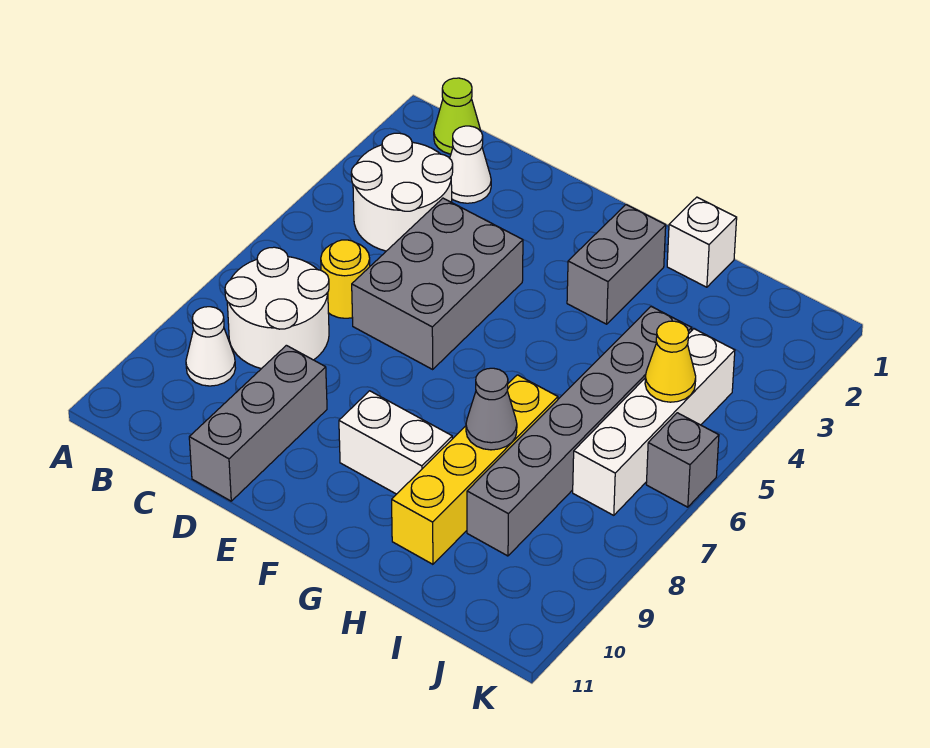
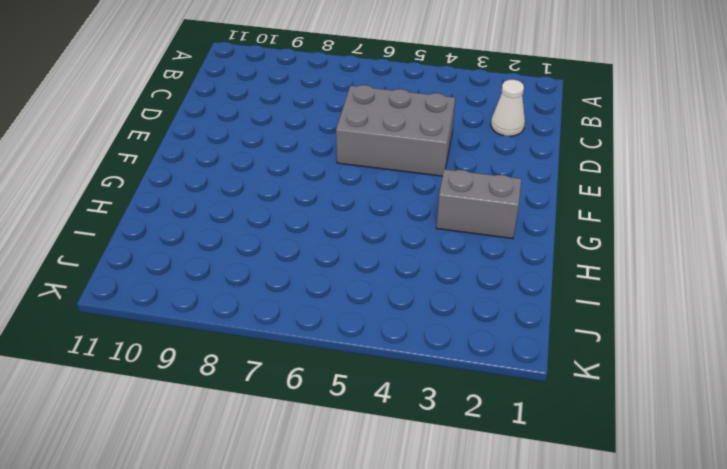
none -> lime cone B1 level 1
none -> white round brick B3:C4 level 1
none -> white round brick B7:C8 level 1

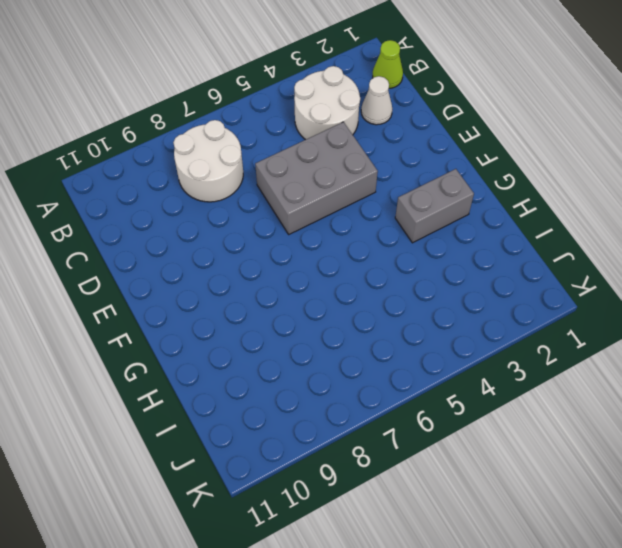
none -> white cone B9 level 1
none -> yellow round brick C6 level 1
none -> grey brick D9:D11 level 1

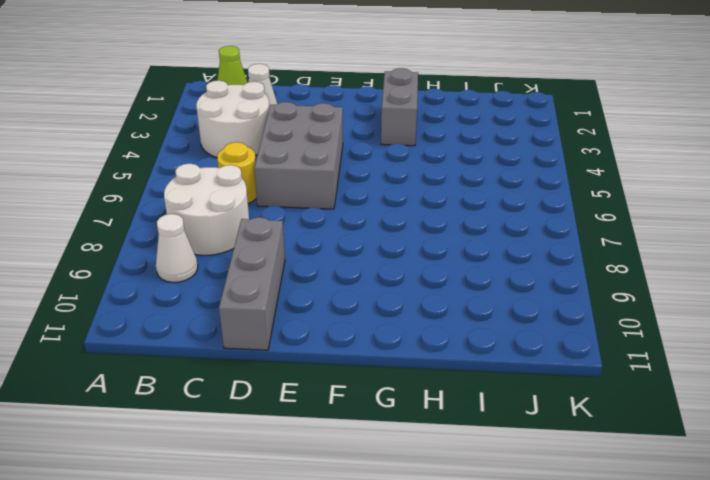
none -> white brick F9:G9 level 1
none -> white brick H1 level 1
none -> yellow brick H7:H10 level 1

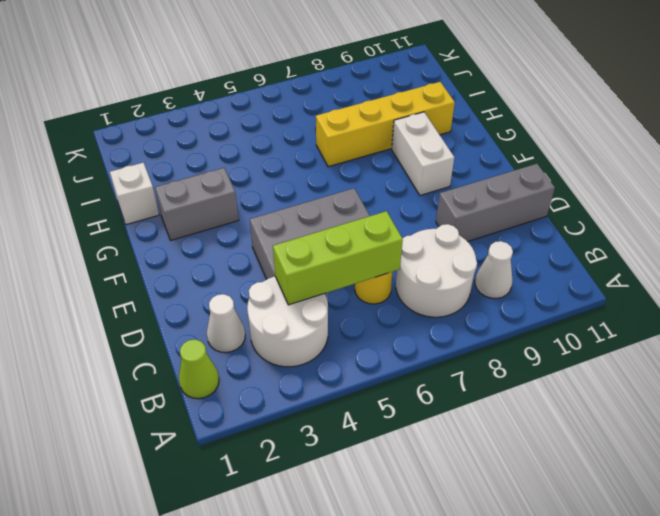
lime brick C4:C6 level 2 -> none
none -> grey brick I4:I9 level 1
none -> white brick J4:J7 level 1
none -> grey brick K6 level 1

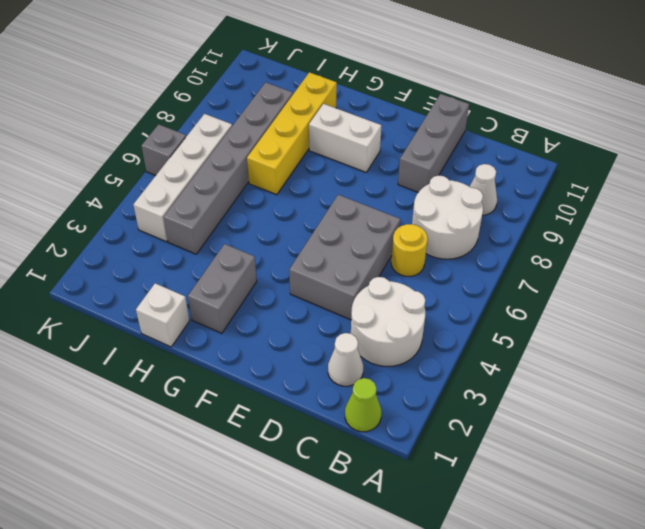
none -> grey cone H8 level 2
none -> yellow cone J5 level 2

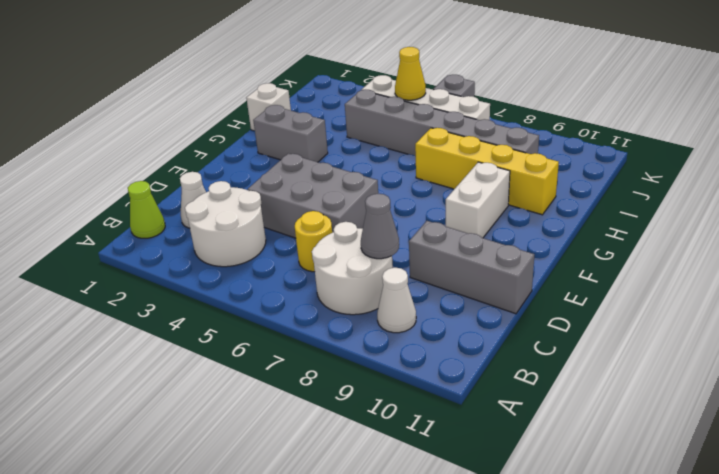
grey cone C8 level 2 -> grey cone H8 level 2

